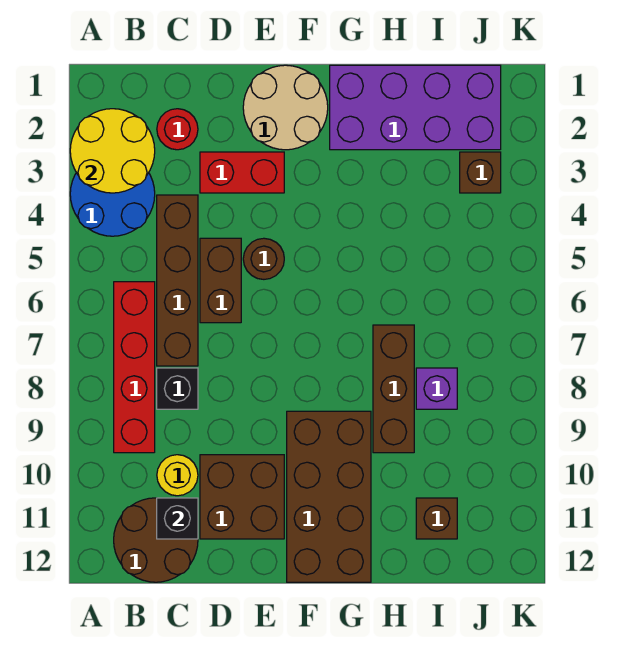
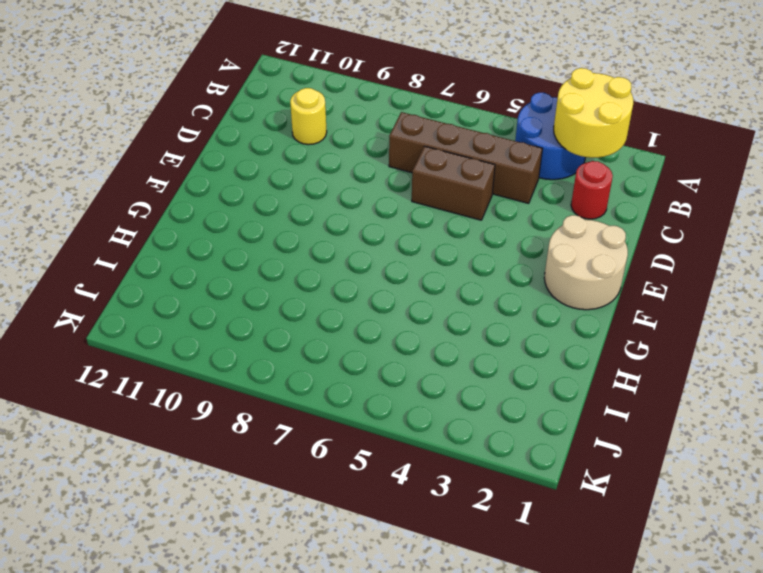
none -> red brick B6:B9 level 1
none -> brown round brick B11:C12 level 1
none -> black brick C8 level 1

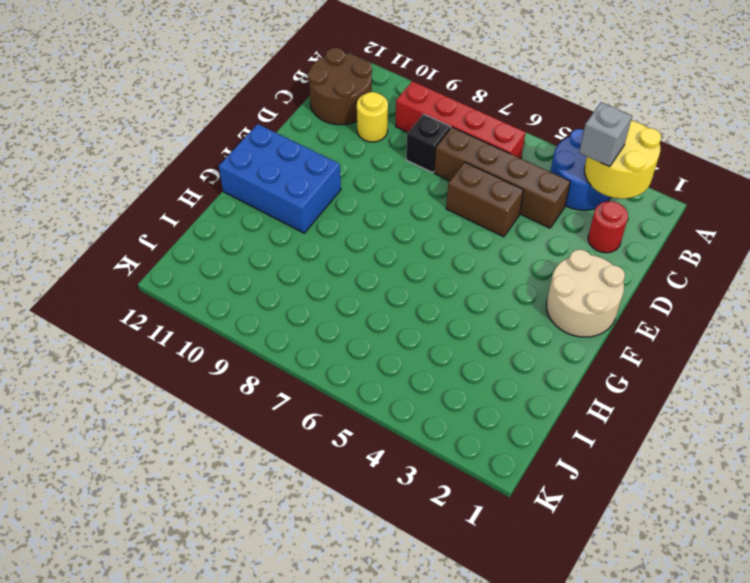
grey brick B3 level 3 -> none
blue brick F10:G12 level 1 -> brown brick F9:G12 level 1
none -> red brick D3:E3 level 1
none -> brown brick D10:E11 level 1
none -> brown round brick E5 level 1

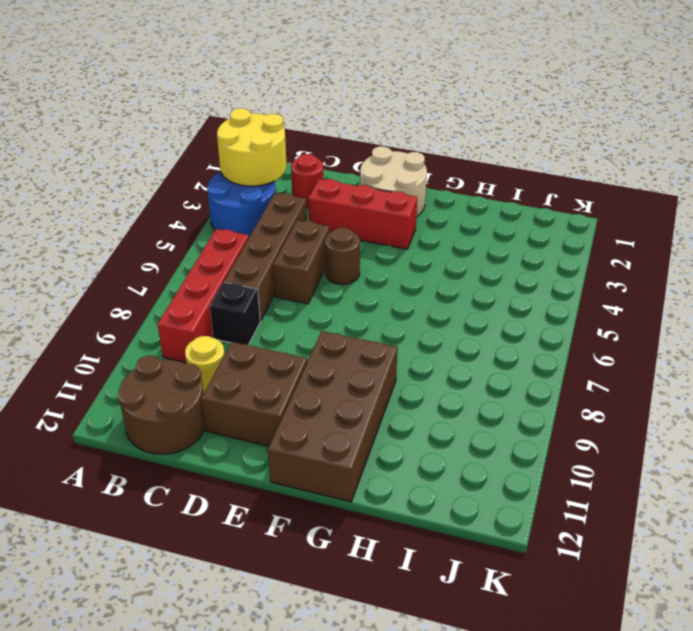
red brick D3:F3 level 1 -> red brick D3:E3 level 1
none -> purple brick G1:J2 level 1
none -> brown brick H7:H9 level 1
none -> purple brick I8 level 1

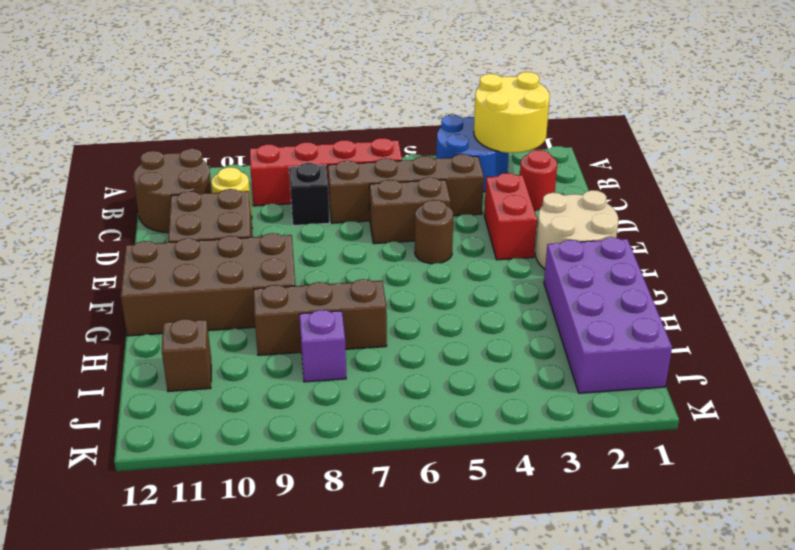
none -> brown brick J3 level 1
none -> black brick C11 level 2

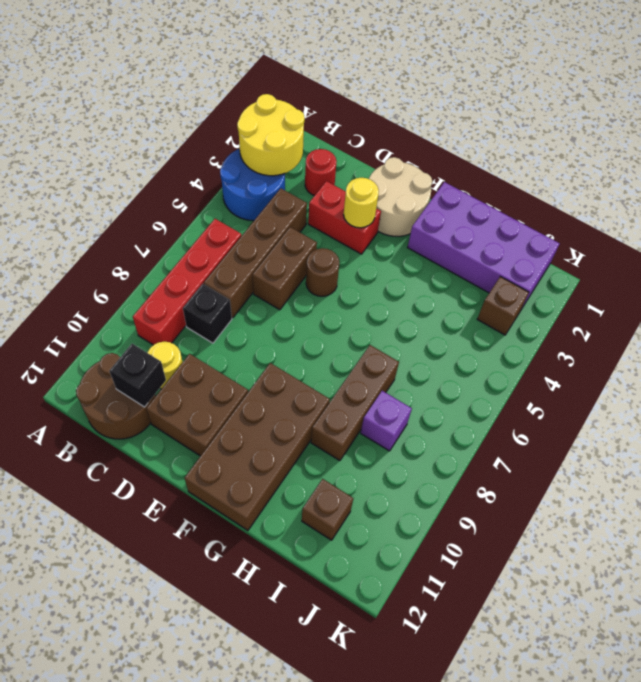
yellow round brick E3 level 2 -> none

